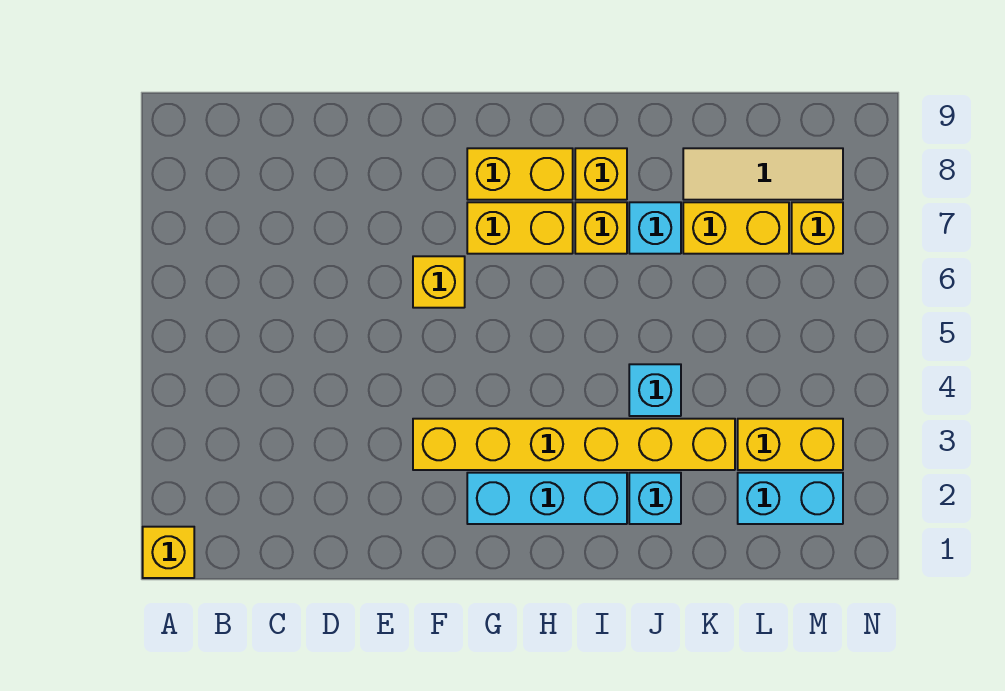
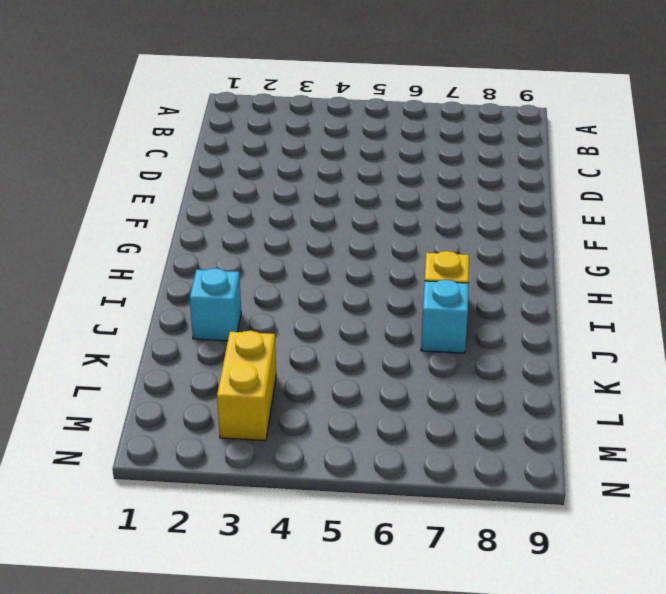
none -> yellow brick A1 level 1
none -> yellow brick F3:K3 level 1
none -> yellow brick F6 level 1

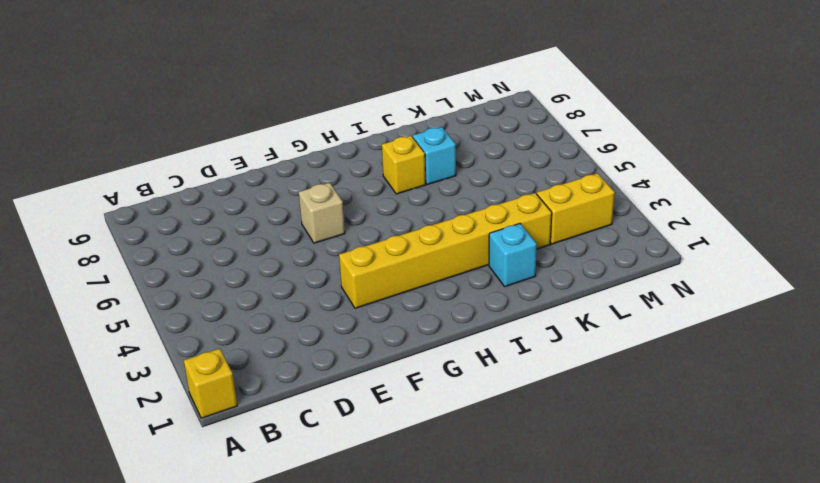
tan brick F6 level 1 -> yellow brick F6 level 1
none -> cyan brick G2:I2 level 1
none -> yellow brick G7:H7 level 1
none -> yellow brick G8:H8 level 1

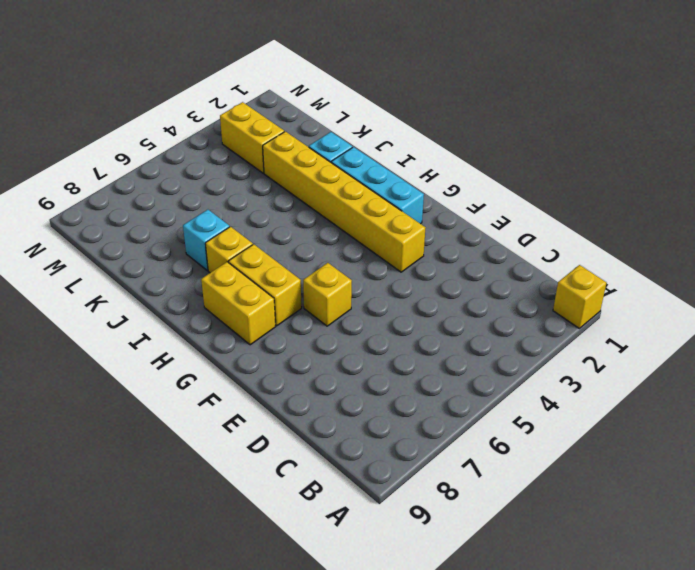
none -> yellow brick I8 level 1
none -> cyan brick J4 level 1
none -> yellow brick K7:L7 level 1

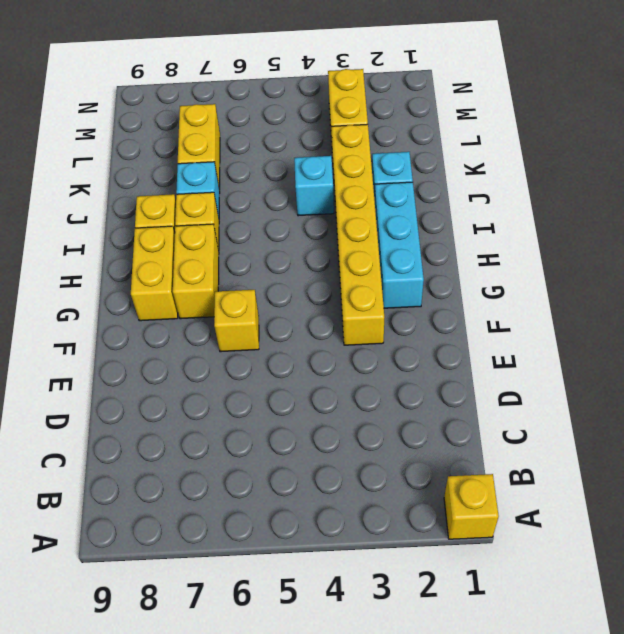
none -> tan tile K8:M8 level 1
none -> cyan brick L2:M2 level 1
none -> yellow brick M7 level 1

